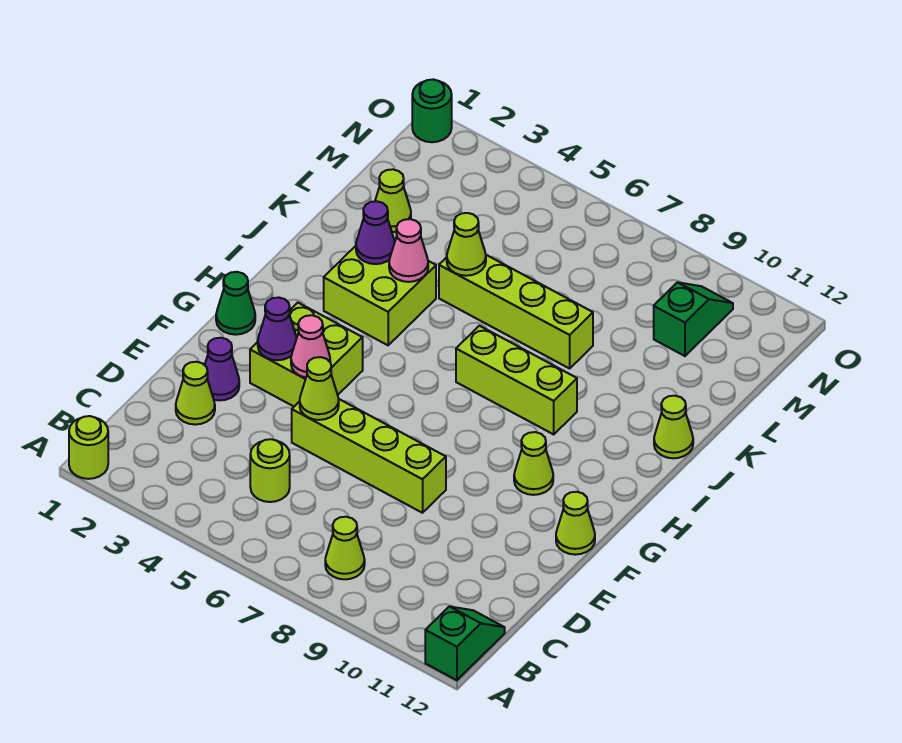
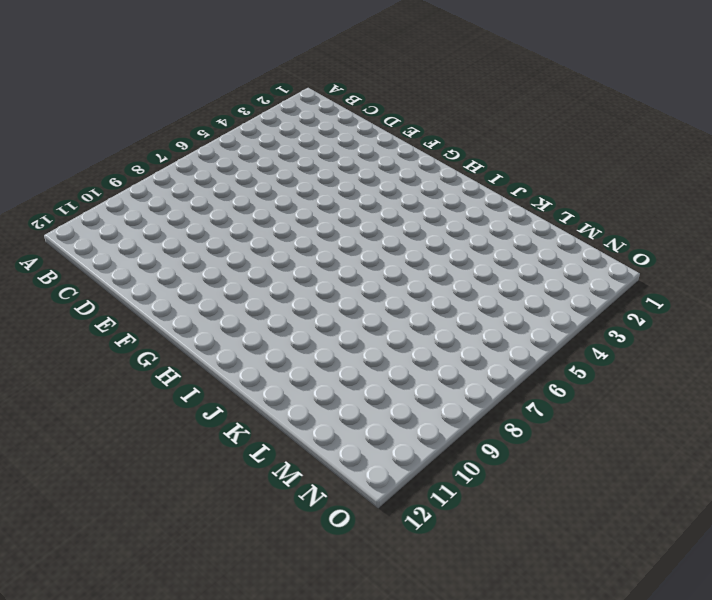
none -> lime round brick A1 level 1
none -> green slope A12:B12 level 1 top A
none -> lime cone B8 level 1

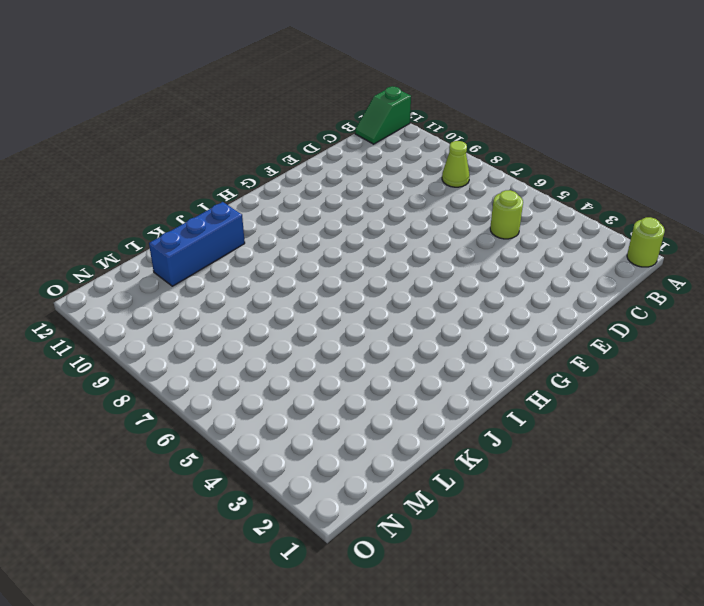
blue brick J11:L11 level 1 -> none
none -> lime cone D2 level 1
none -> purple cone E2 level 1
none -> lime brick E5:E8 level 1

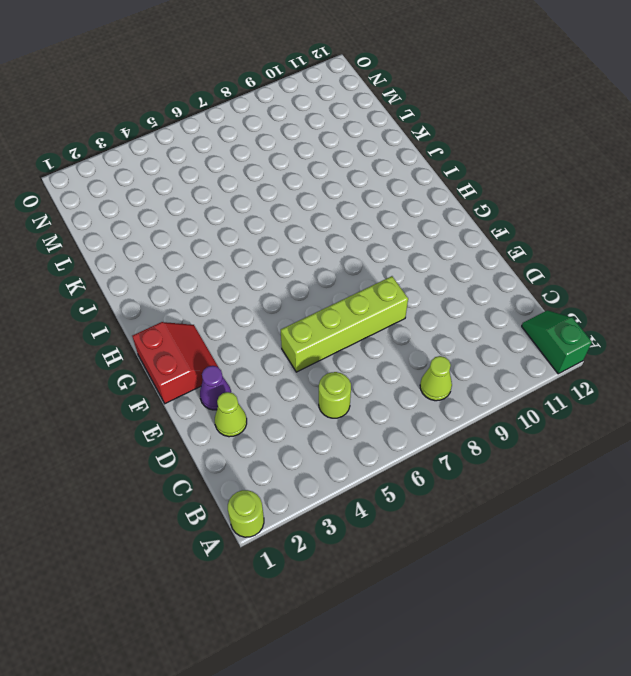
red slope F1:G2 level 1 top 1 -> green cone G1 level 1
none -> lime brick F3:G4 level 1
none -> lime cone F12 level 1
none -> lime cone G10 level 1

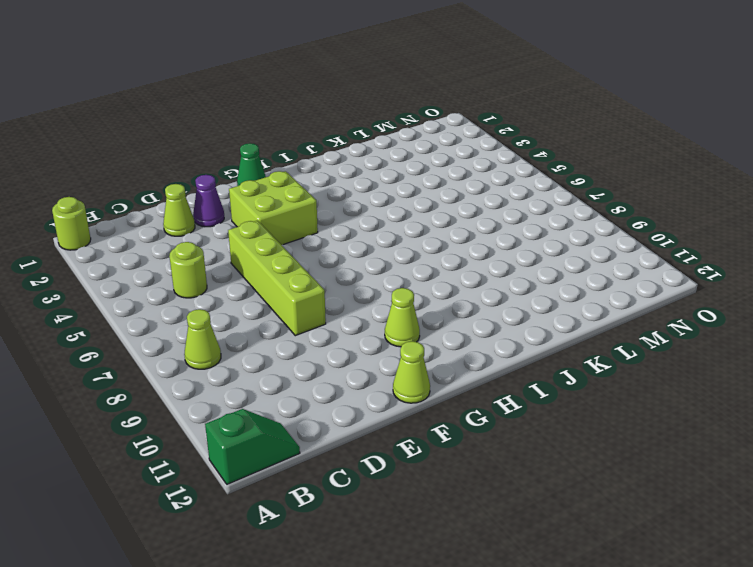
none -> lime brick I3:J4 level 1
none -> lime brick I7:I9 level 1
none -> lime cone J12 level 1

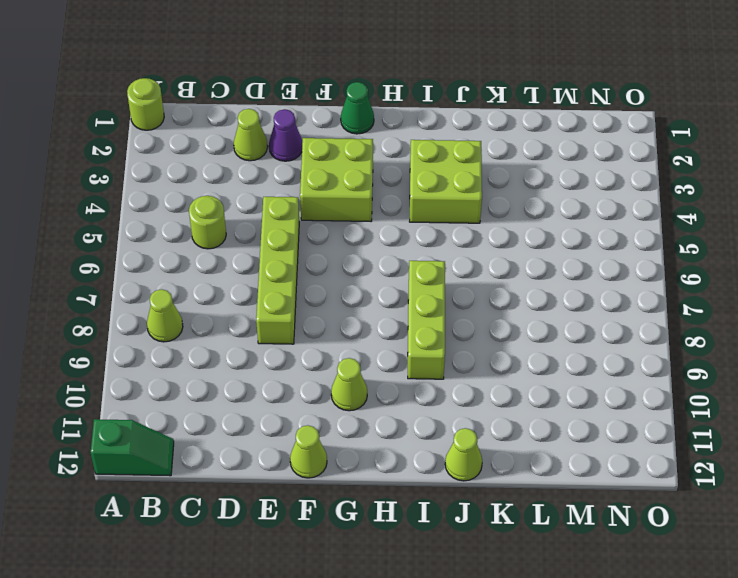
none -> lime brick K5:K8 level 1
none -> lime cone L2 level 1
none -> green slope M10:N10 level 1 top M

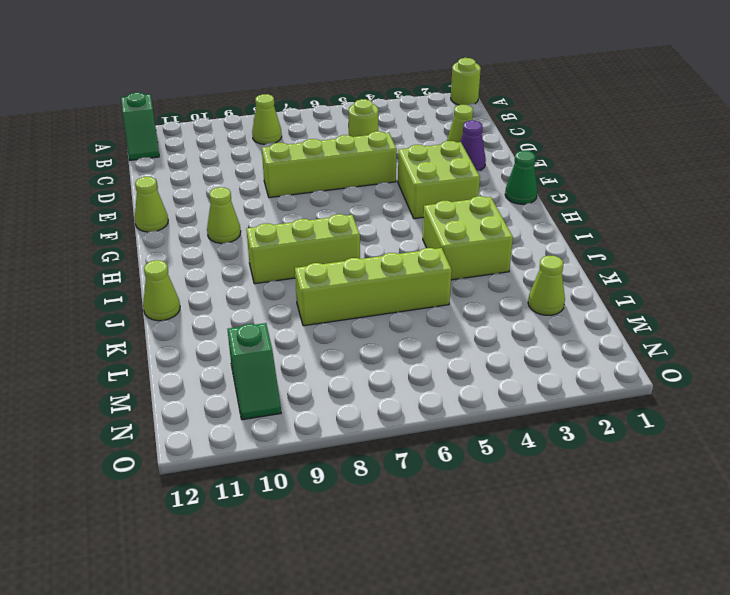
none -> green round brick O1 level 1
none -> lime cone E5 level 2
none -> purple cone F3 level 2

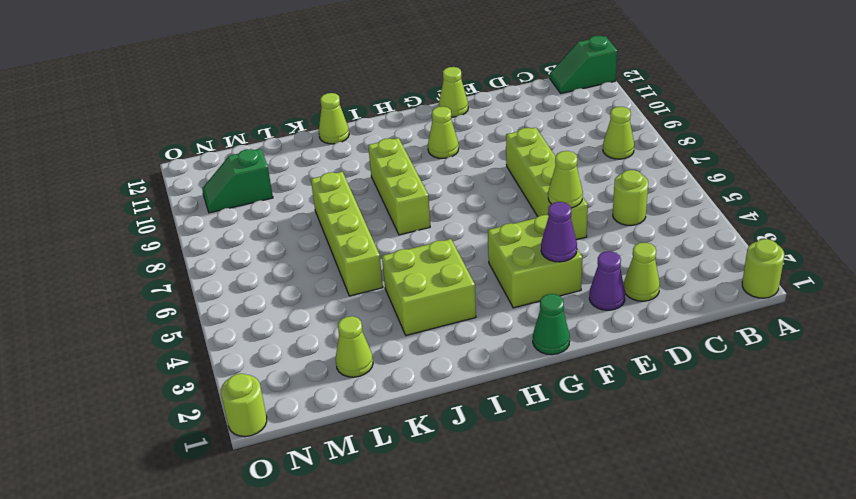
lime round brick O1 level 1 -> green round brick O1 level 1
none -> pink cone F4 level 2
none -> purple cone J3 level 2
none -> pink cone J4 level 2

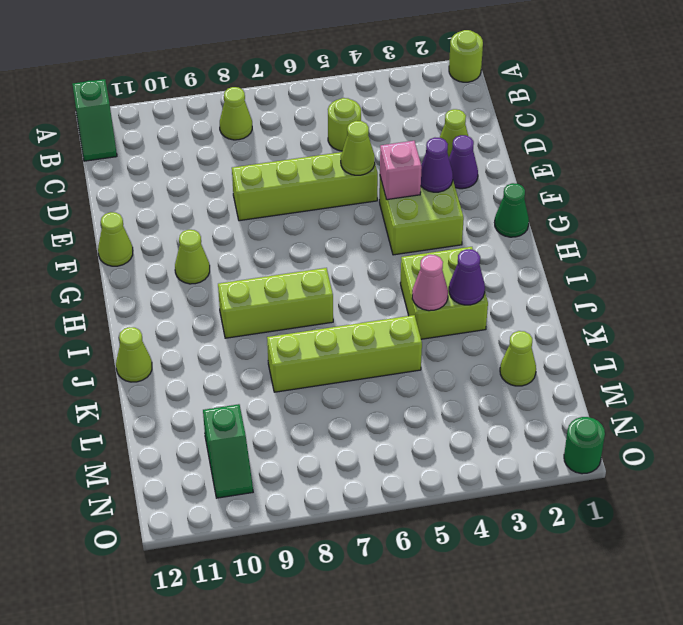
pink brick F4 level 2 -> pink cone F4 level 2
none -> lime cone K5 level 2

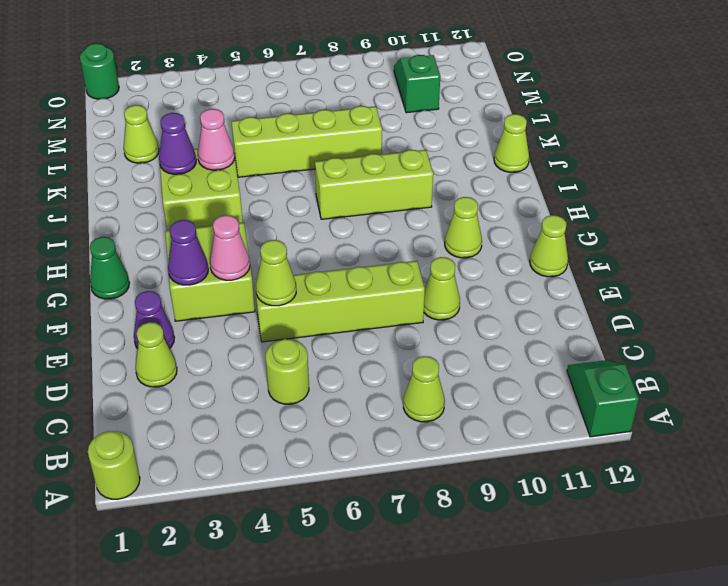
lime cone E9 level 1 -> lime cone K5 level 2

